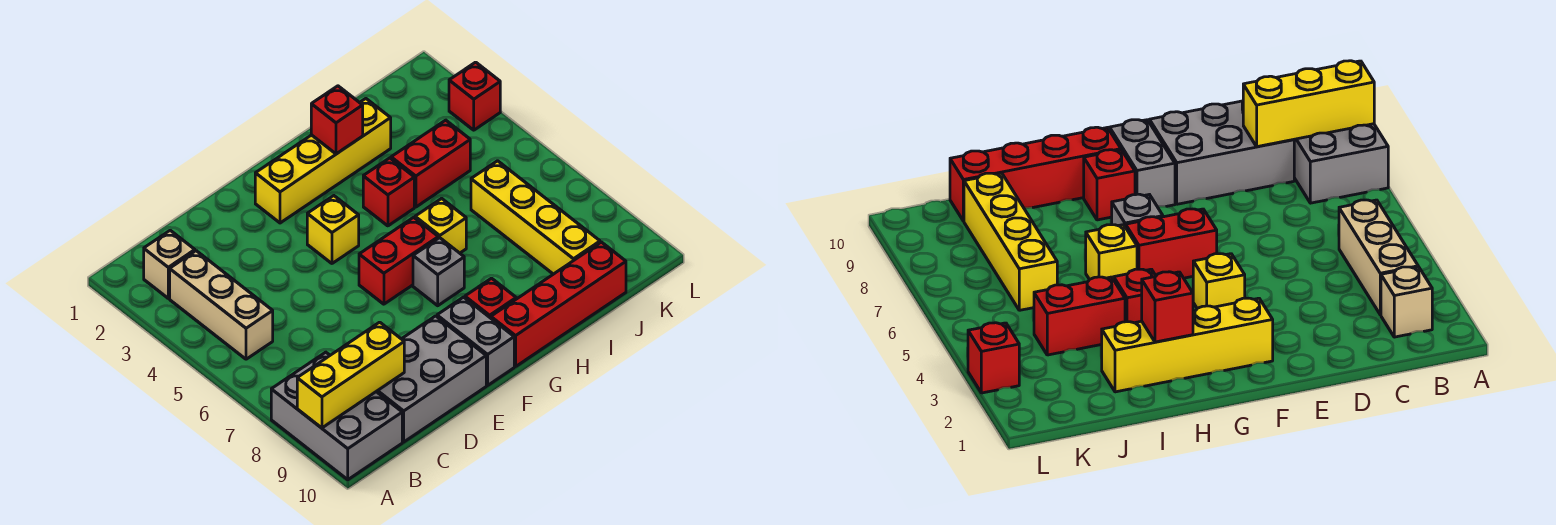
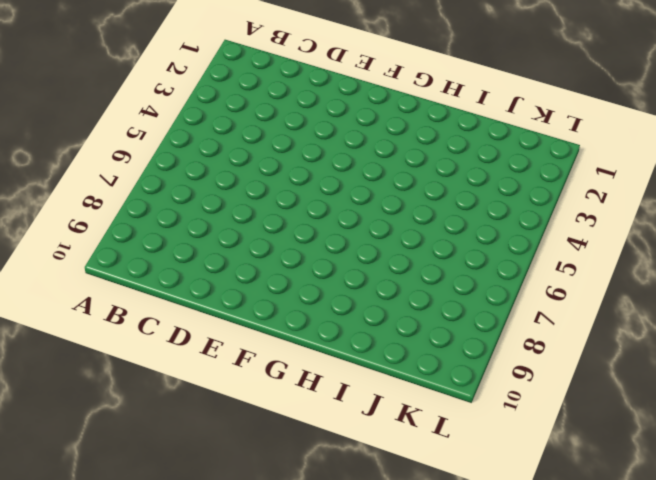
none -> grey brick A8:B10 level 1
none -> tan brick B2 level 1
none -> tan brick B3:B5 level 1

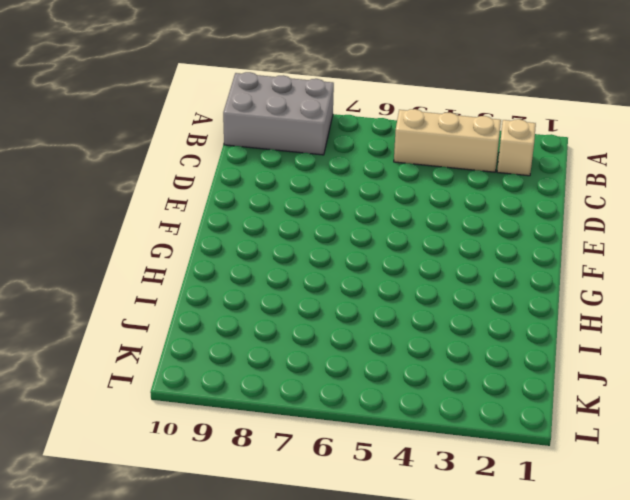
none -> grey brick C9:E10 level 1
none -> yellow brick F2:I2 level 1
none -> yellow brick F4 level 1

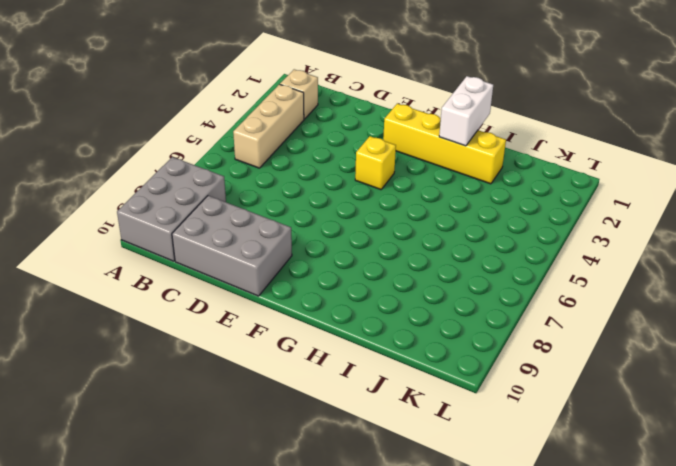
white brick H1:H2 level 2 -> red brick H2 level 2
none -> red brick F6:G6 level 1
none -> grey brick F9:F10 level 1
none -> grey brick G7 level 1

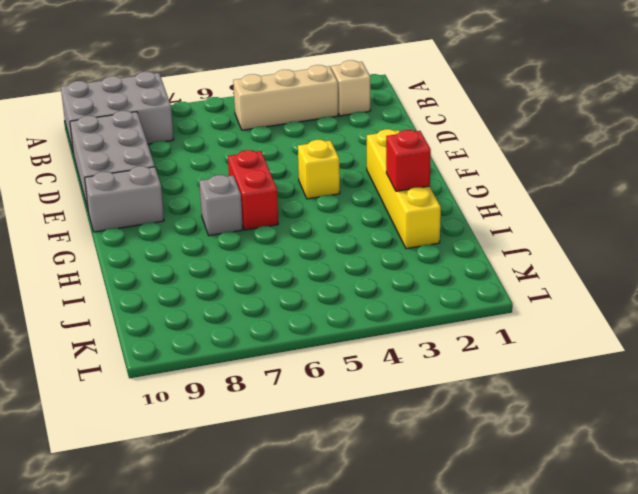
none -> red brick G9 level 1
none -> red brick G10:J10 level 1
none -> red brick H4 level 1

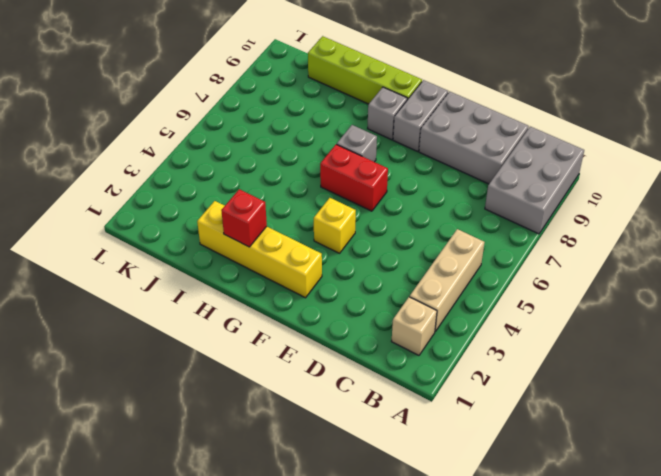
grey brick G9 level 1 -> red brick G9 level 1
lime brick G10:J10 level 1 -> red brick G10:J10 level 1
none -> red brick H4 level 1
none -> yellow brick H6 level 1
none -> red brick I4:J4 level 1

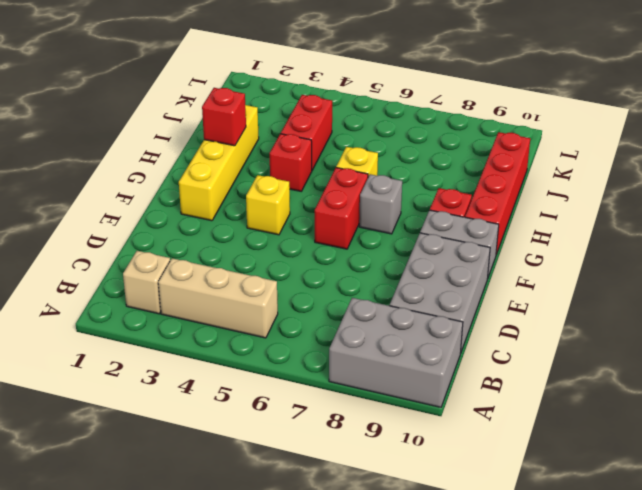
none -> yellow brick J6:J9 level 1
none -> red brick L3 level 1
none -> yellow brick A9:C9 level 2

